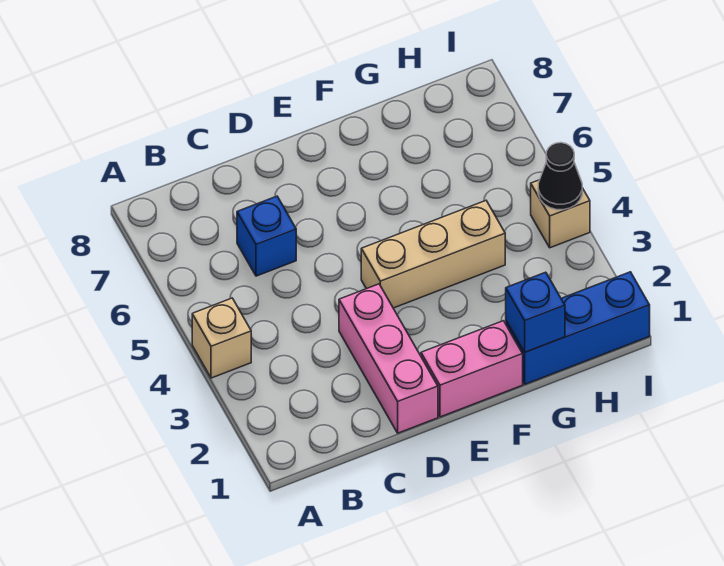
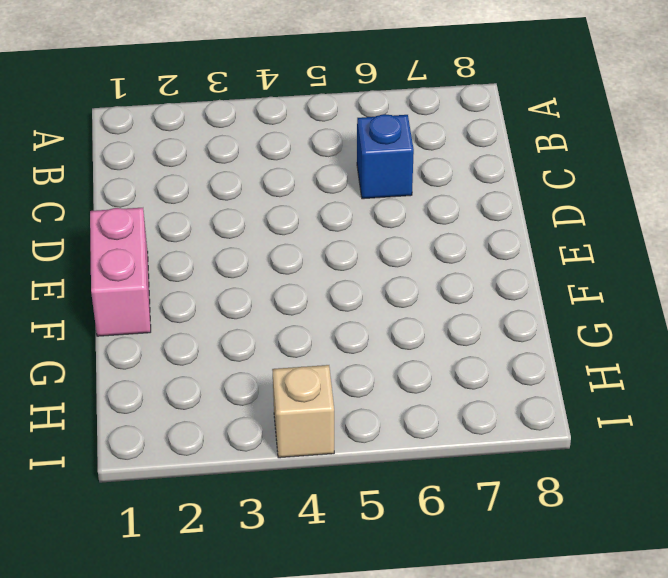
none -> tan brick A4 level 1
none -> pink brick D1:D3 level 1

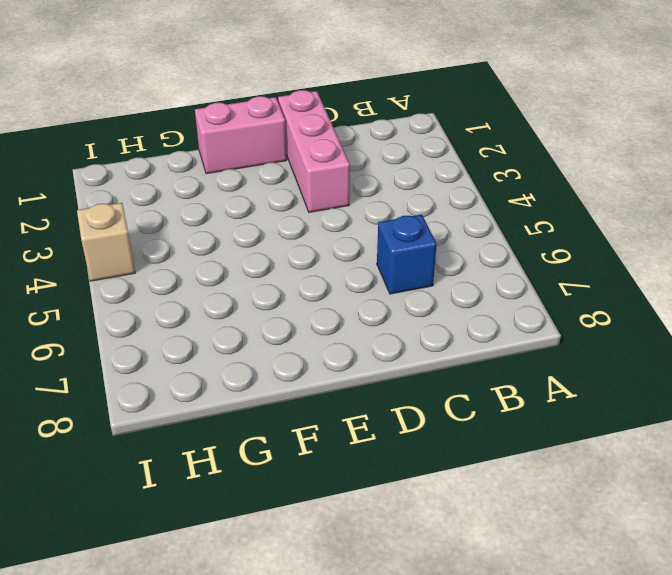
none -> tan brick A4 level 1
none -> tan brick E4:G4 level 1

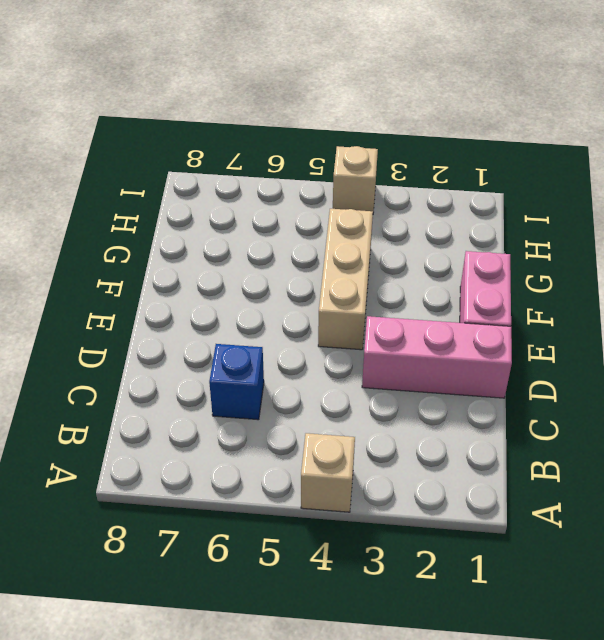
none -> blue brick G1:I1 level 1
none -> blue brick G1 level 2

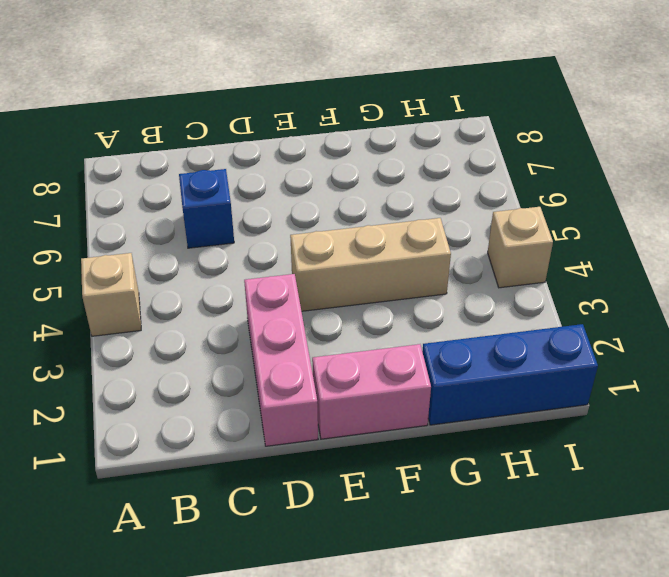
none -> blue brick G1 level 2
none -> black cone I4 level 2

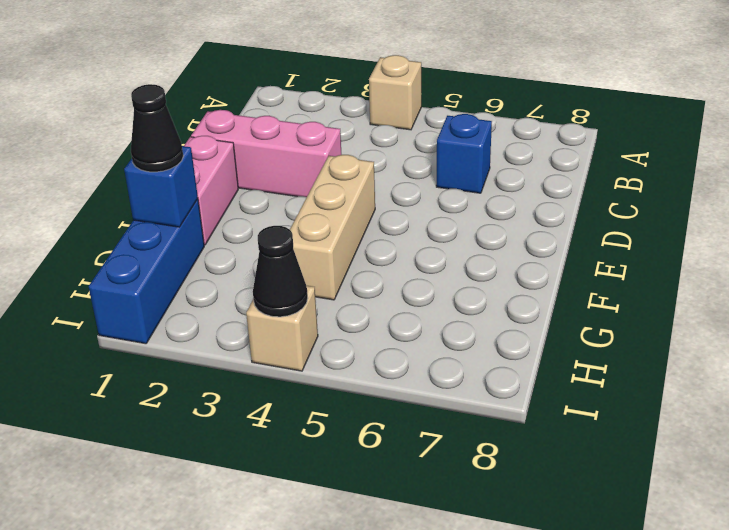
black cone G1 level 3 -> none

